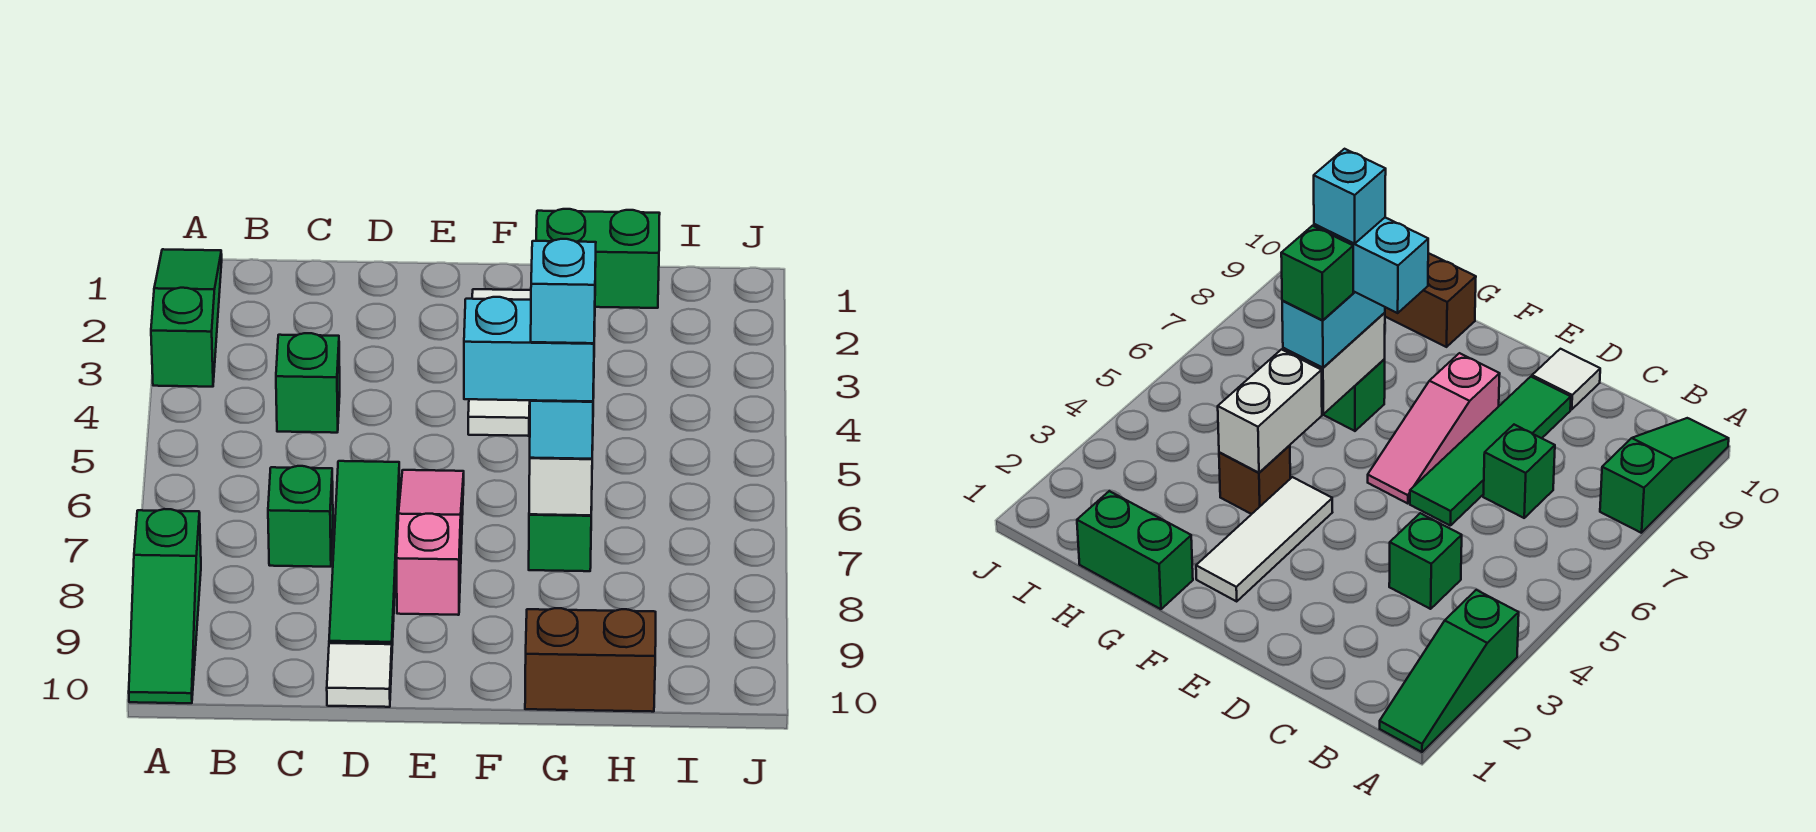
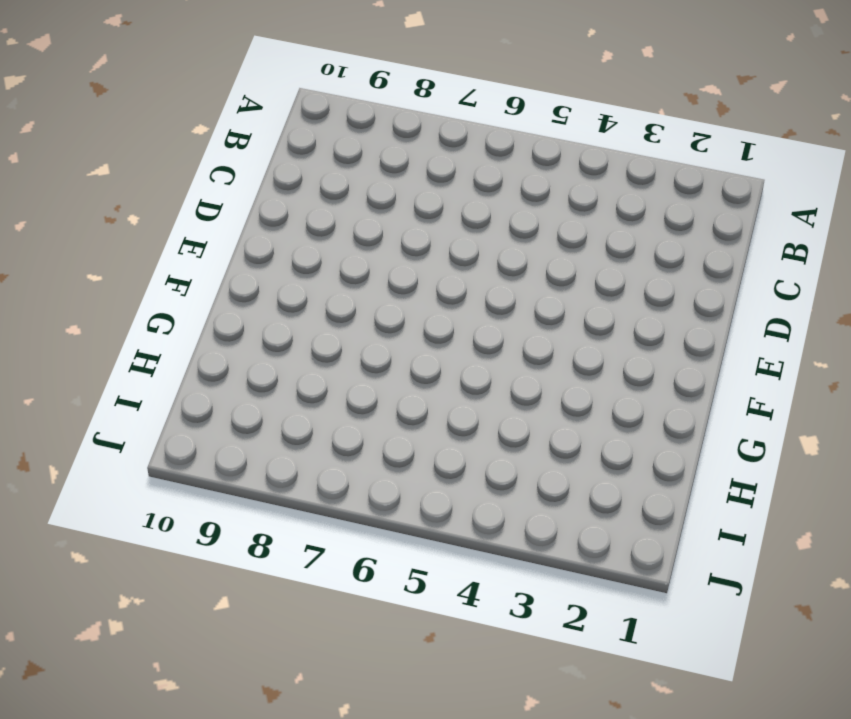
none -> green slope A1:A3 level 1 top 3
none -> green slope A8:A10 level 1 top 8
none -> green brick C4 level 1

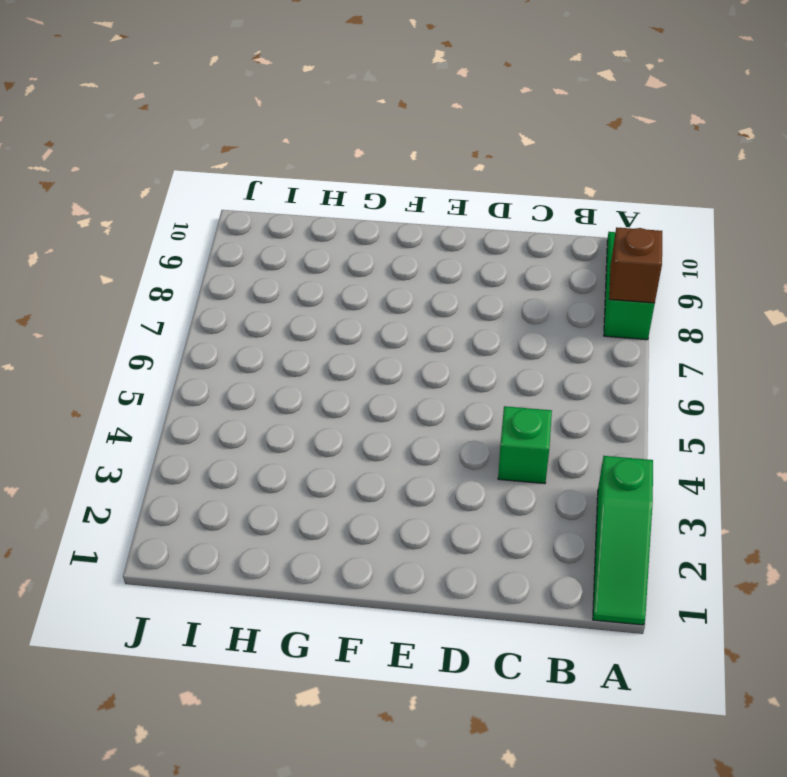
brown brick A8 level 2 -> brown brick G4 level 1
none -> green brick C7 level 1
none -> green tile D6:D9 level 1
none -> white tile D10 level 1

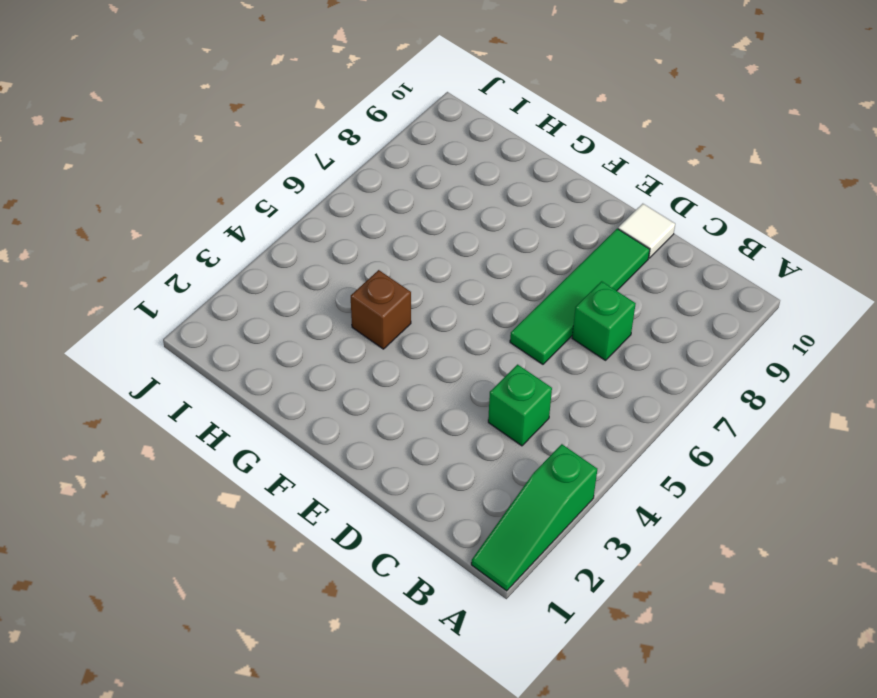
none -> green slope A8:A10 level 1 top 8
none -> pink slope E6:E8 level 1 top 8
none -> white tile F2:F4 level 1

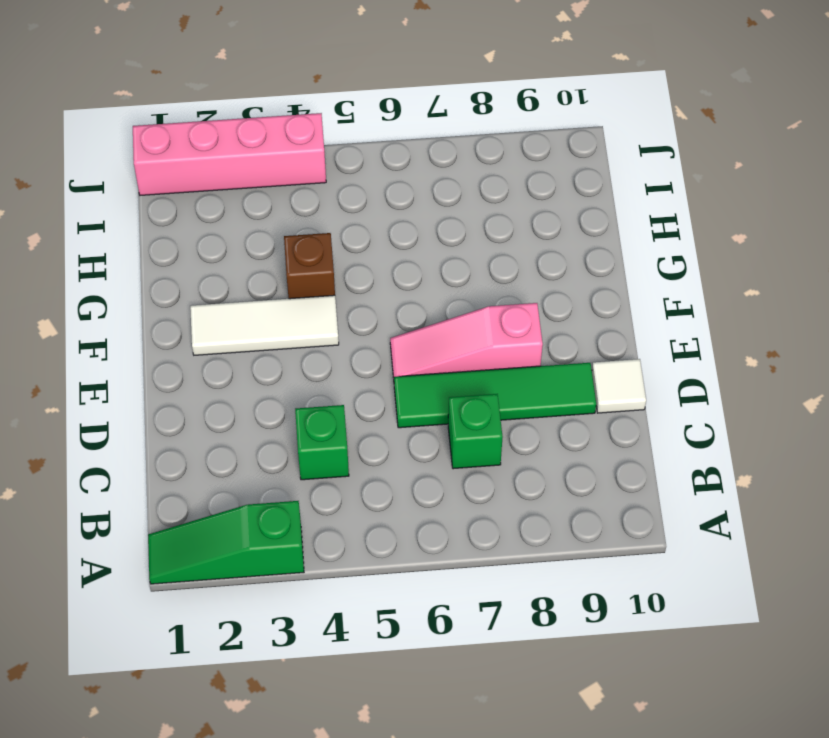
pink brick J1:J4 level 1 -> none
none -> green slope A8:A10 level 1 top 8
none -> green brick G1:H1 level 1
none -> green brick G7 level 1

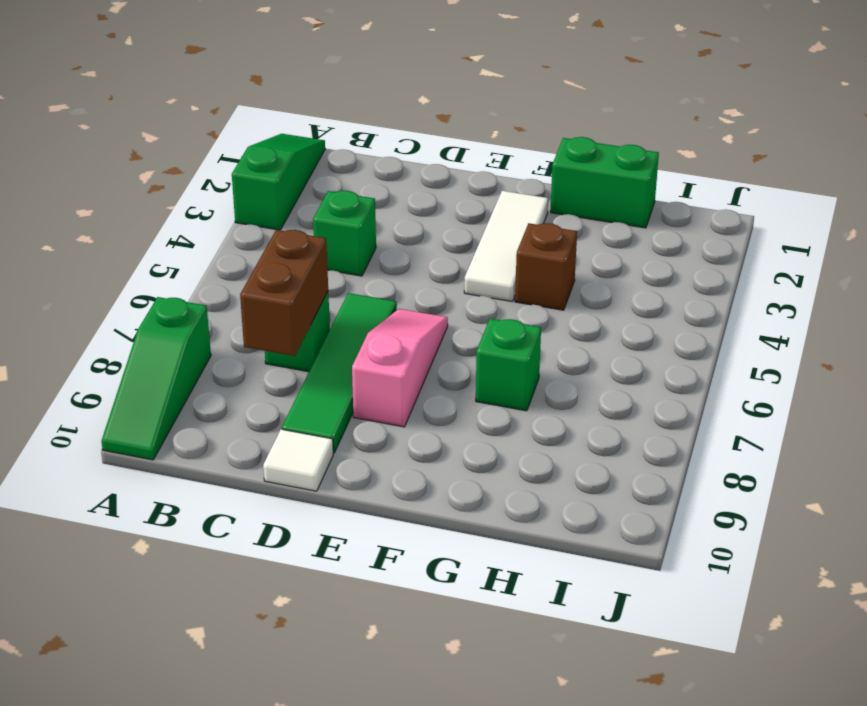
brown brick C7:C8 level 2 -> brown brick G10:H10 level 1
none -> white brick G4:G5 level 2
none -> white brick G6:G7 level 2
none -> cyan brick G6:G7 level 3

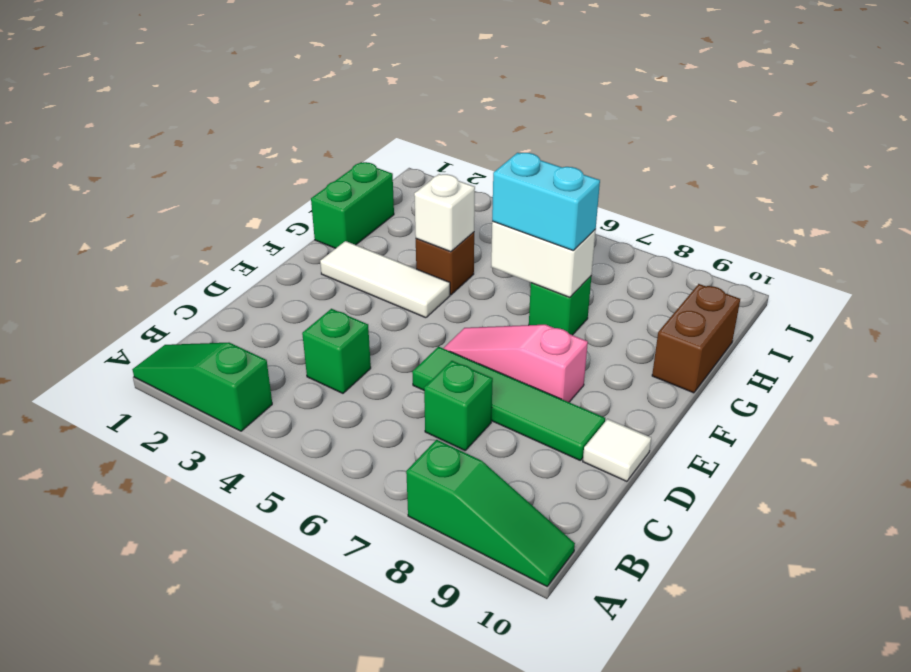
white brick G4 level 2 -> white brick G4:G5 level 2
none -> cyan brick F7:G7 level 4
none -> green brick G6 level 4
none -> cyan brick G7 level 5

